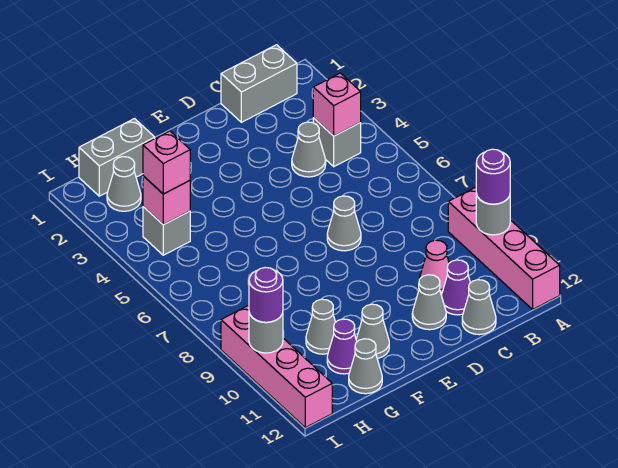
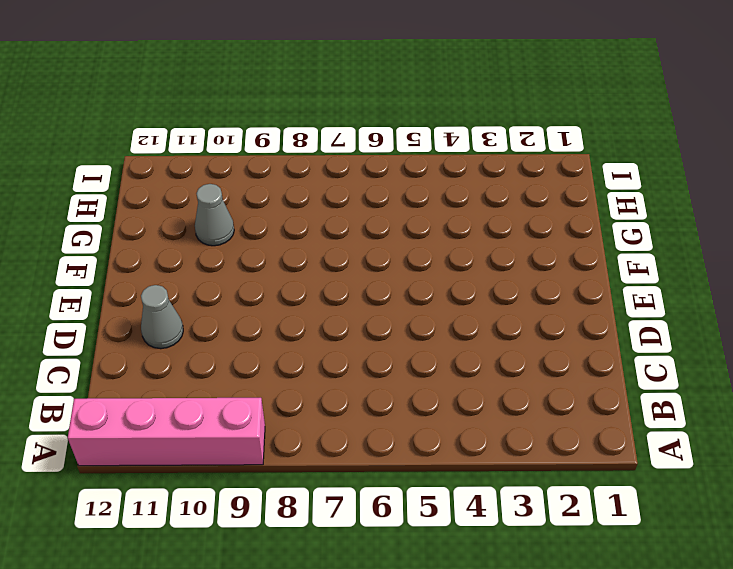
none -> grey brick B1:C1 level 1
none -> grey brick B4 level 1
none -> grey cone C4 level 1

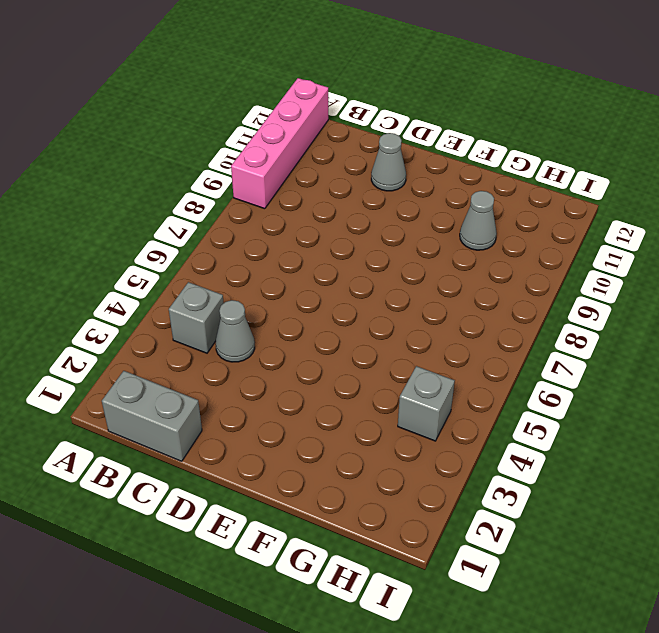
none -> pink cone C10 level 1
none -> purple cone C11 level 1
none -> grey cone C12 level 1

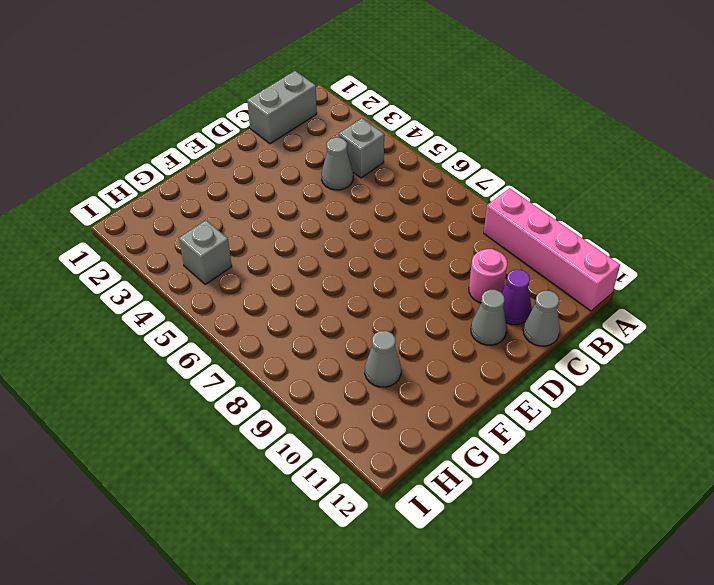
pink round brick C10 level 1 -> pink cone C10 level 1
none -> grey cone D7 level 1
none -> grey cone F11 level 1
none -> grey brick G1:H1 level 1

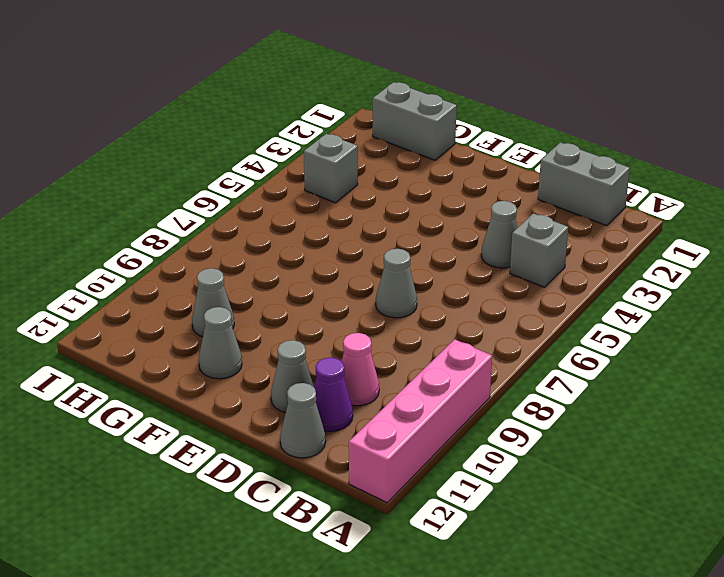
none -> purple cone G11 level 1
none -> grey cone G12 level 1
none -> grey cone H2 level 1

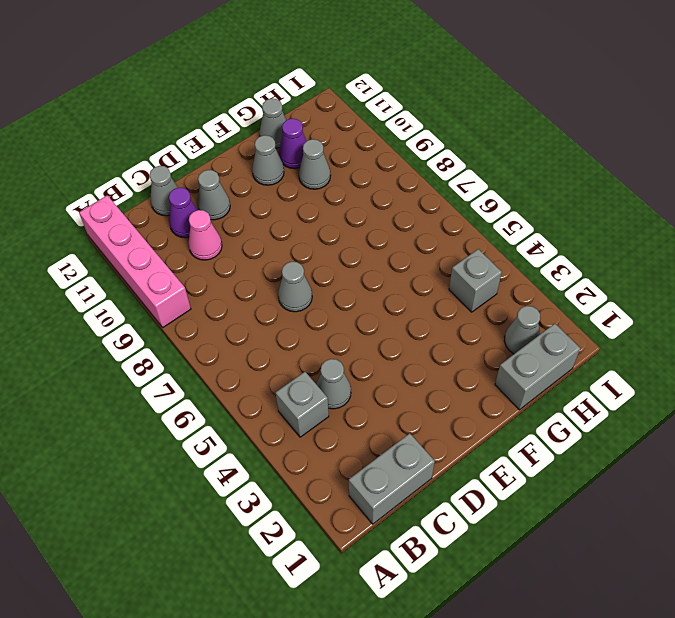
none -> pink brick I9:I12 level 1
none -> grey round brick A10 level 2
none -> pink brick B4 level 2

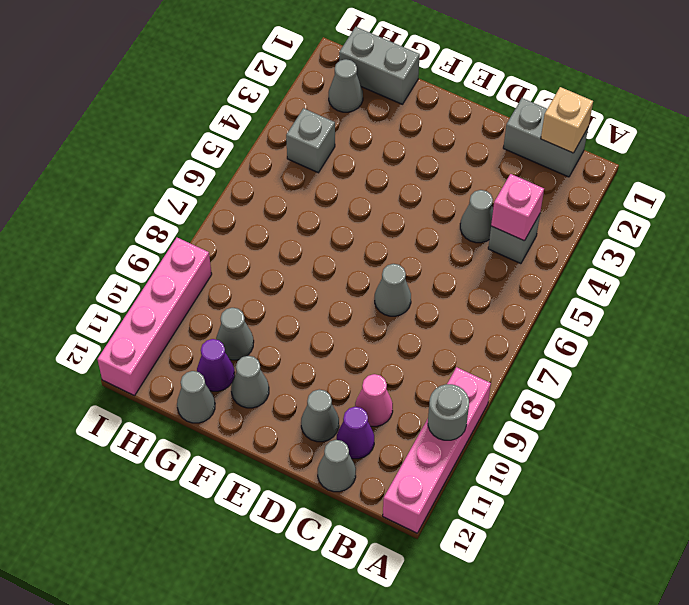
tan brick B1 level 2 -> none
none -> pink brick H4 level 2
none -> grey round brick I10 level 2
none -> purple round brick A10 level 3

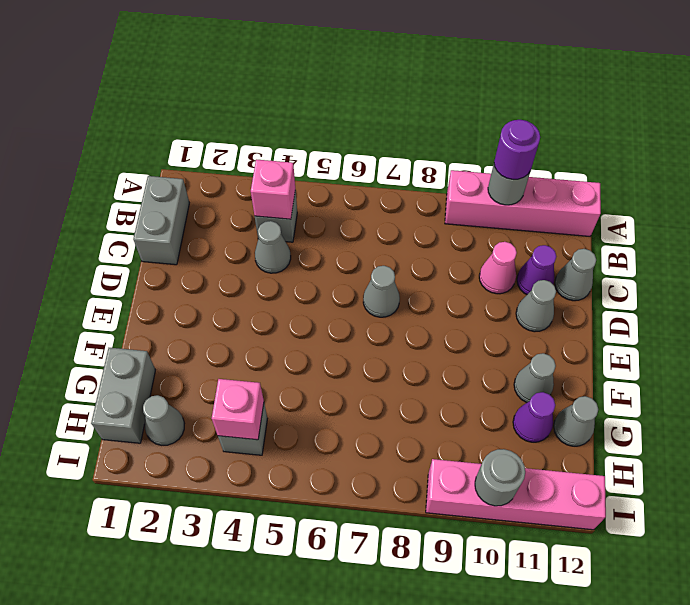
none -> grey cone G10 level 1
none -> pink brick H4 level 3
none -> purple round brick I10 level 3

